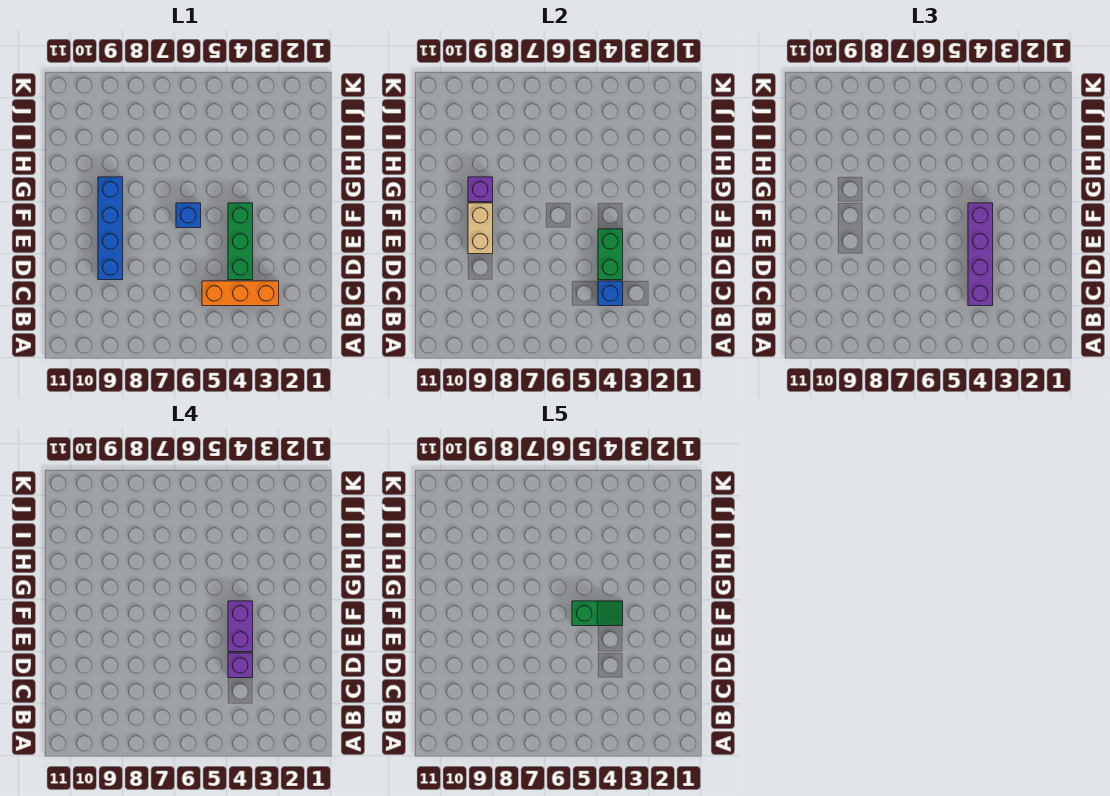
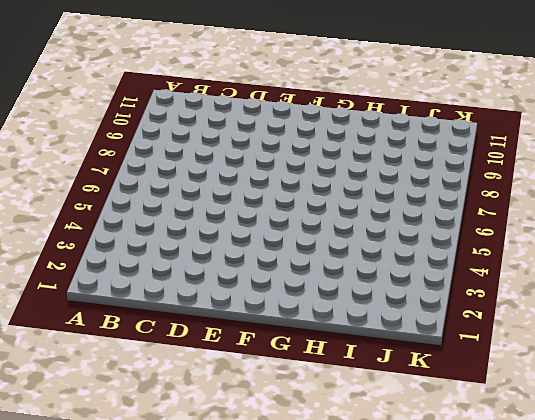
none -> orange brick C3:C5 level 1
none -> green brick D4:F4 level 1
none -> blue brick D9:G9 level 1

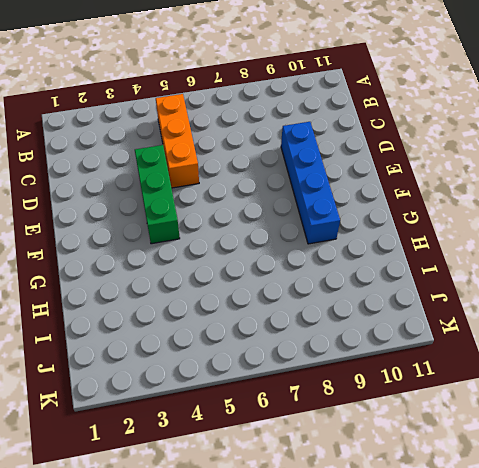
orange brick B5:D5 level 1 -> orange brick C3:C5 level 1
none -> blue brick F6 level 1
none -> blue brick C4 level 2
none -> green brick D4:E4 level 2

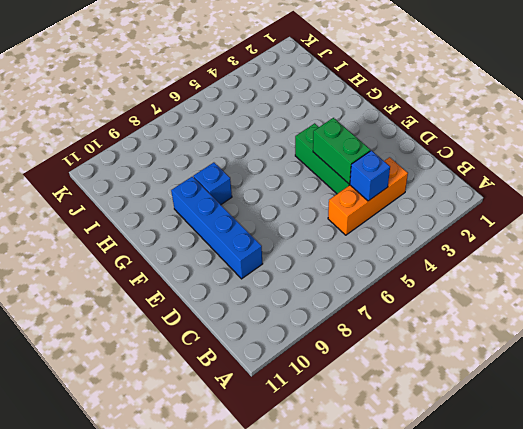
blue brick G8 level 1 -> blue brick F6 level 1
none -> tan brick E9:F9 level 2
none -> purple brick G9 level 2
none -> purple brick C4:F4 level 3

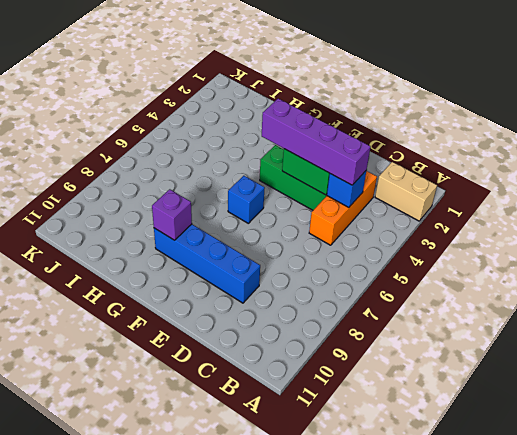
tan brick A2:B2 level 1 -> tan brick E9:F9 level 2
none -> purple brick D4 level 4
none -> purple brick E4:F4 level 4
none -> green slope F4:F5 level 5 top 5

